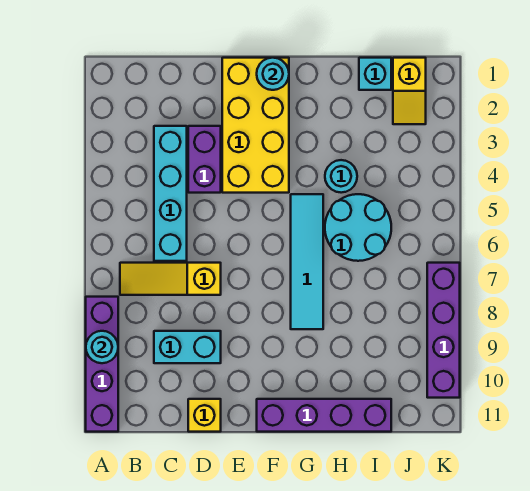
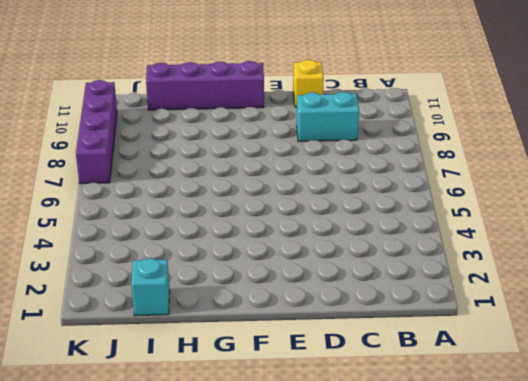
none -> purple brick A8:A11 level 1
none -> yellow slope B7:D7 level 1 top D
none -> cyan brick C3:C6 level 1

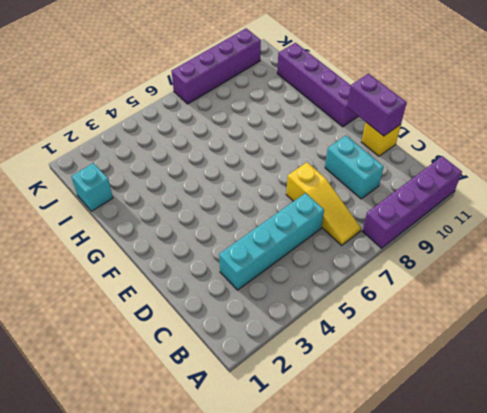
purple brick D11:E11 level 2 -> purple brick D3:D4 level 1
none -> yellow brick E1:F4 level 1
none -> cyan tile G5:G8 level 1
none -> cyan round brick H4 level 1

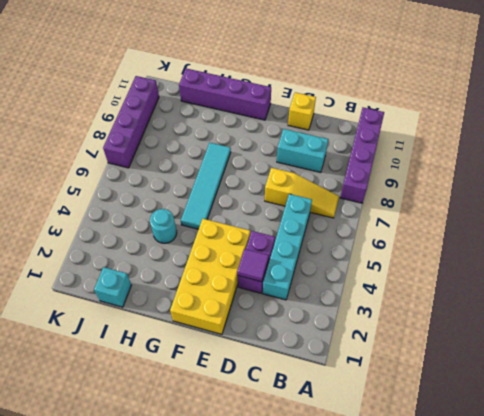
purple tile D3 level 2 -> none
none -> cyan round brick H5:I6 level 1
none -> yellow slope J1:J2 level 1 top 1
none -> cyan round brick A9 level 2

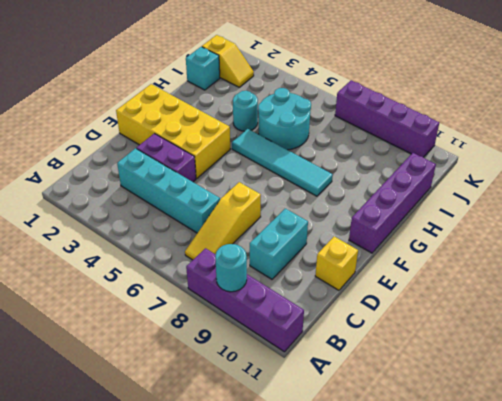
none -> cyan round brick F1 level 2

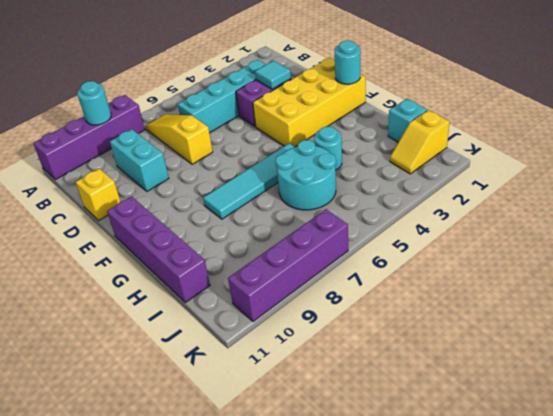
cyan tile D3 level 2 -> none

